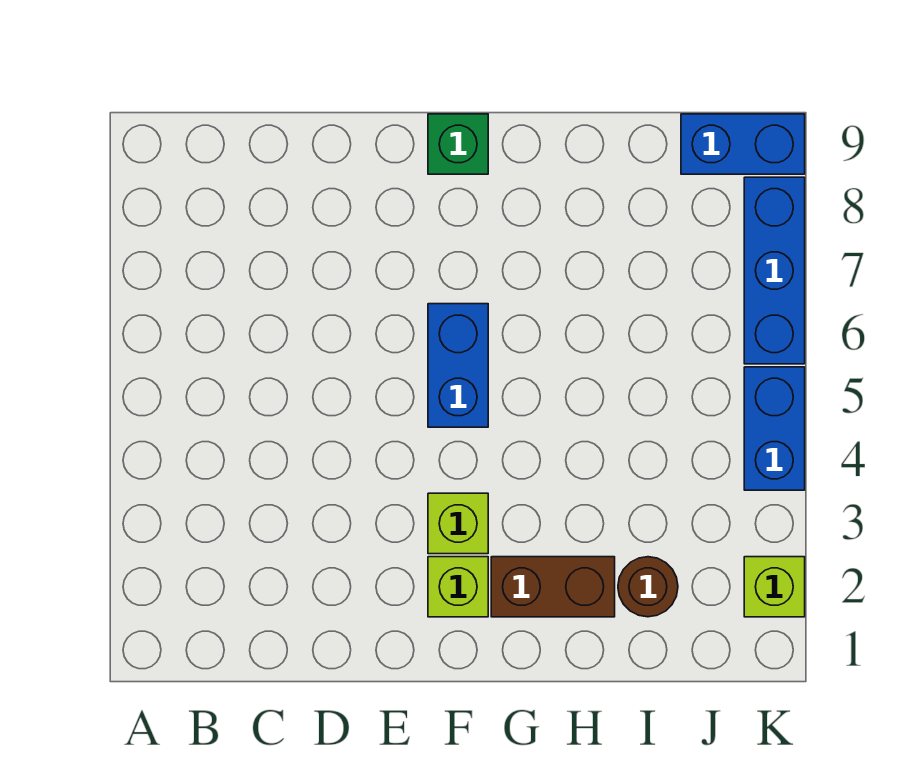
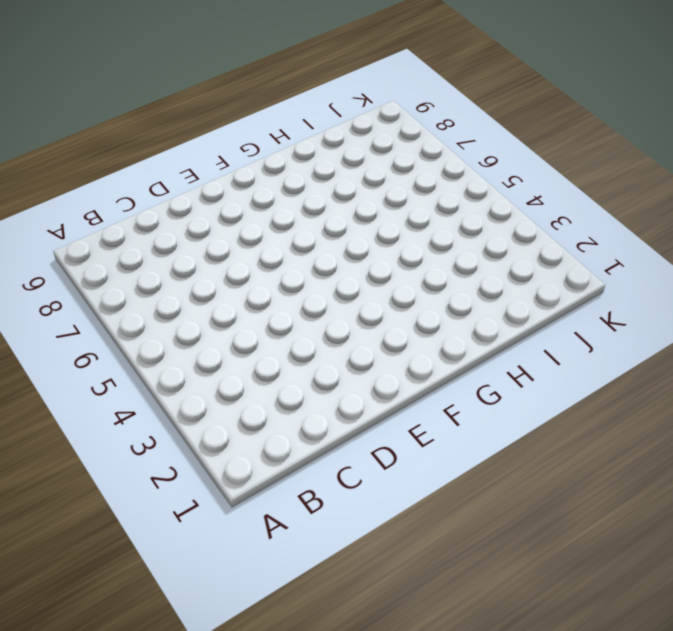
none -> lime brick F2 level 1
none -> lime brick F3 level 1

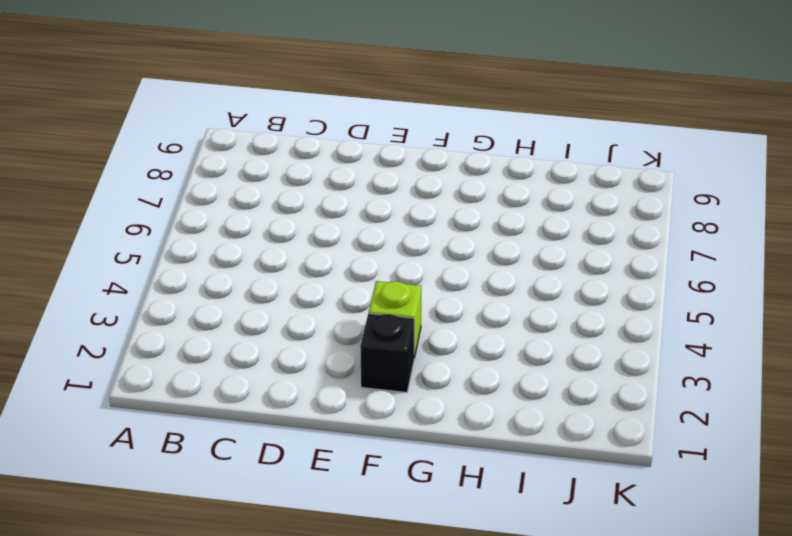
black brick F2 level 1 -> lime brick F2 level 1
none -> blue brick F5:F6 level 1
none -> green brick F9 level 1

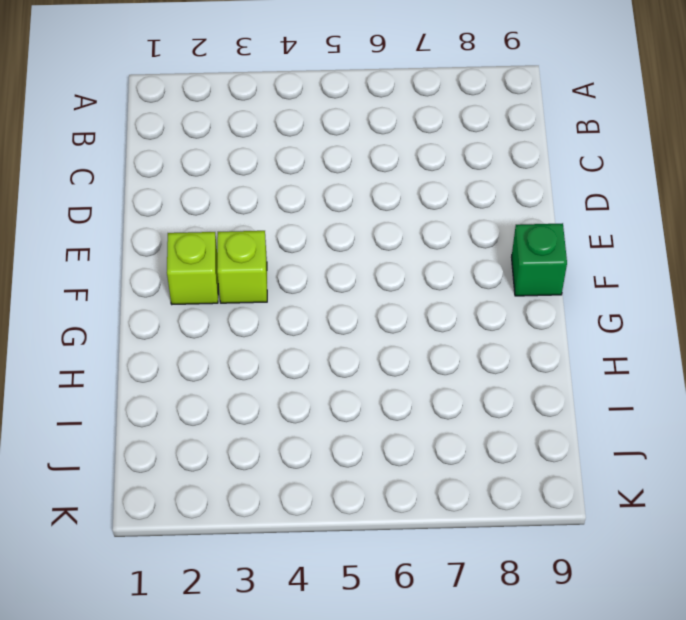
none -> blue brick F5:F6 level 1
none -> brown brick G2:H2 level 1

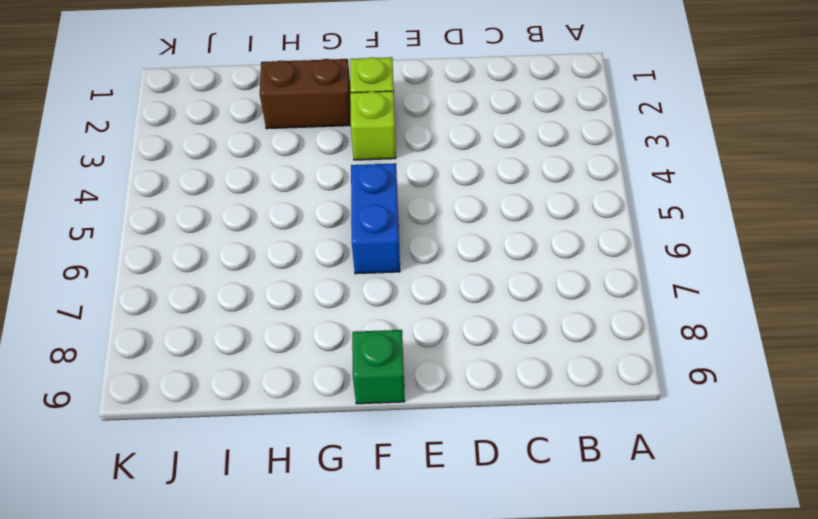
none -> brown round brick I2 level 1
none -> blue brick J9:K9 level 1

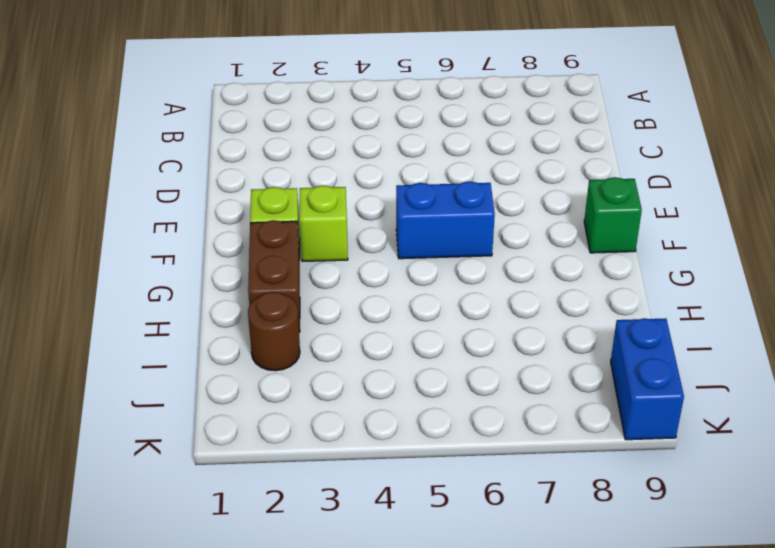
none -> lime brick K2 level 1
none -> blue brick K4:K5 level 1

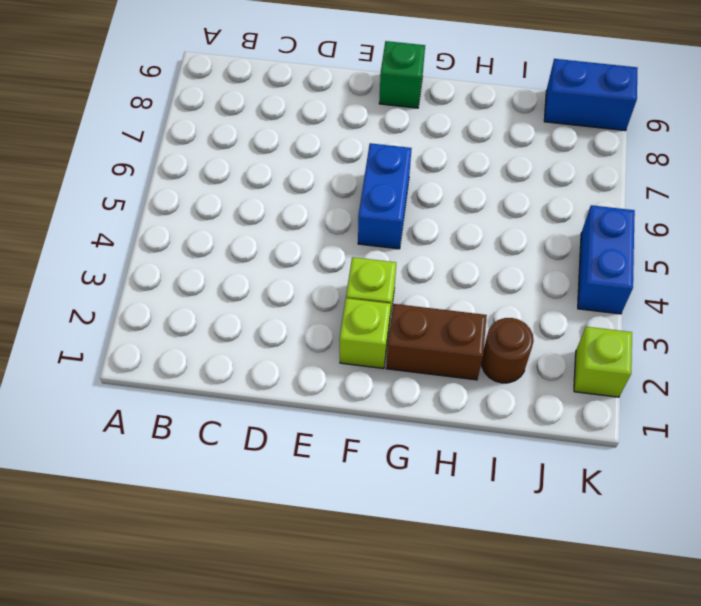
none -> blue brick K6:K8 level 1

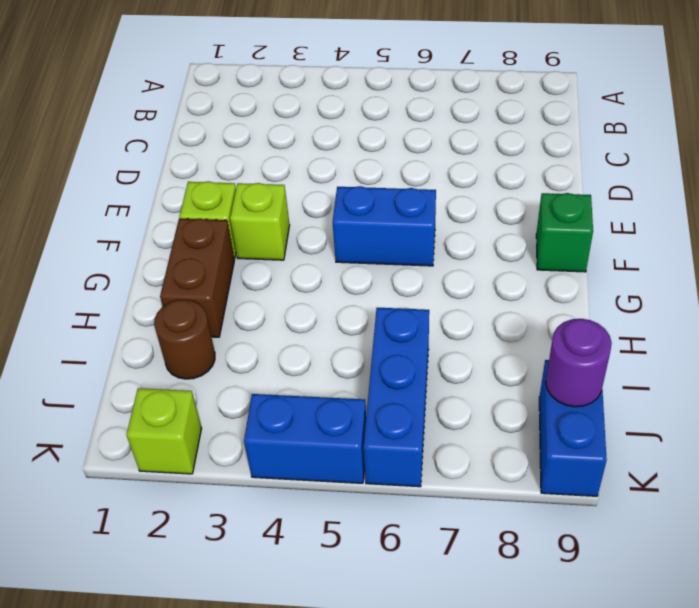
blue brick I6:K6 level 1 -> blue brick K6:K8 level 1
purple round brick J9 level 2 -> none

